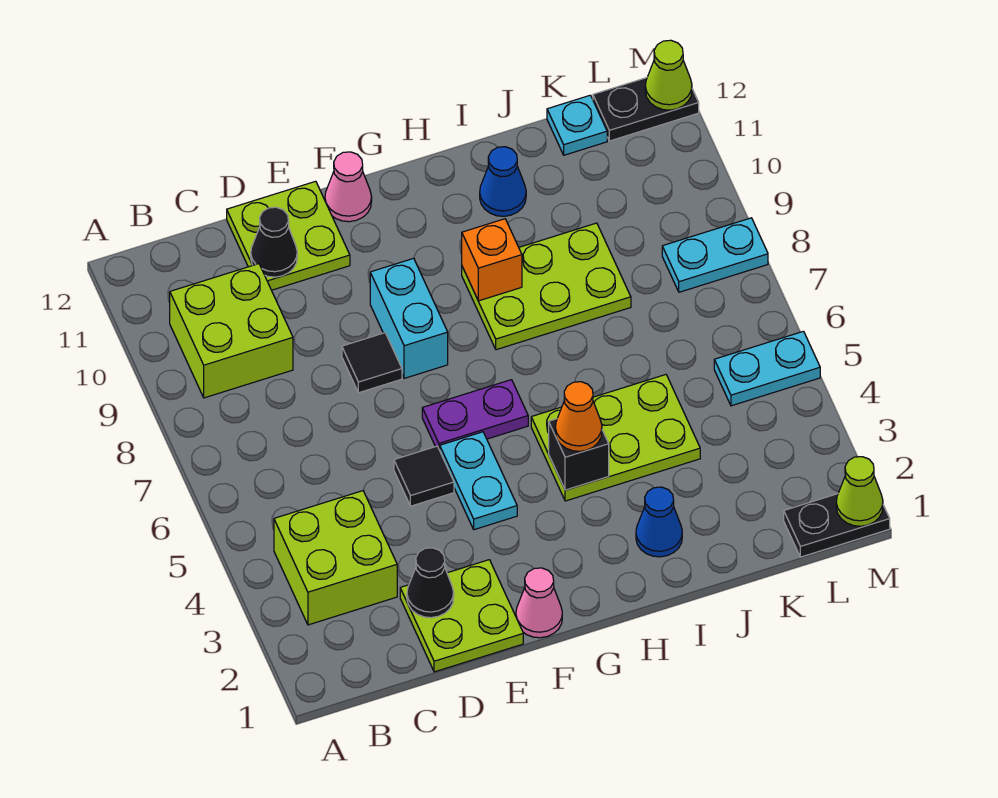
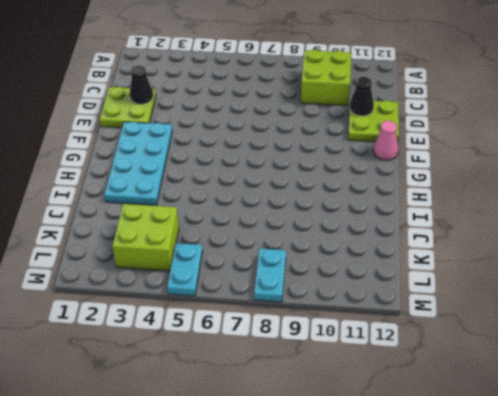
cyan plate F2:I3 level 1 -> blue cone I2 level 1
lime brick K3:L4 level 1 -> lime brick B3:C4 level 1
none -> black tile E5 level 1
none -> black tile E8 level 1
none -> pink cone F1 level 1

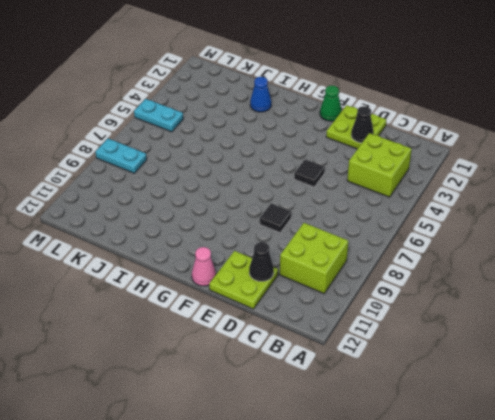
green cone F1 level 1 -> pink cone F1 level 1
none -> cyan plate F4:F5 level 1
none -> purple plate F6:G6 level 1
none -> cyan brick F8:F9 level 1

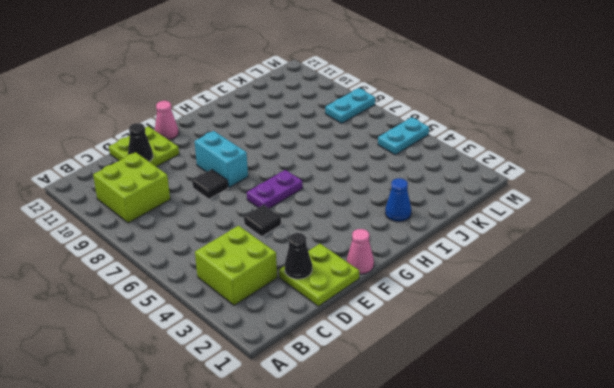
none -> cyan plate F4:F5 level 1
none -> lime plate H4:J5 level 1
none -> lime plate H8:J9 level 1

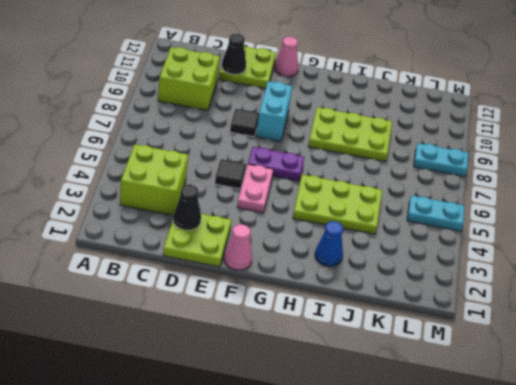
pink plate F4:F5 level 1 -> cyan plate F4:F5 level 1
none -> blue cone I11 level 1
none -> cyan plate K12 level 1
none -> black plate L1:M1 level 1

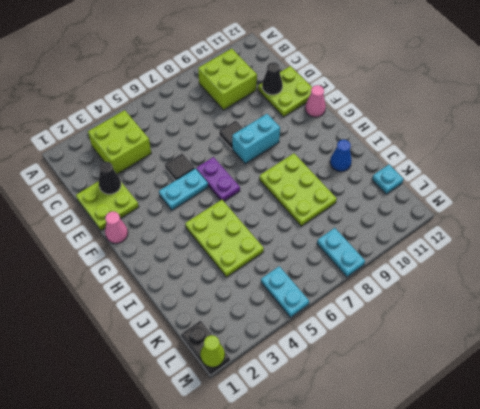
none -> blue cone I2 level 1
none -> black plate L12:M12 level 1
none -> black brick H4 level 2

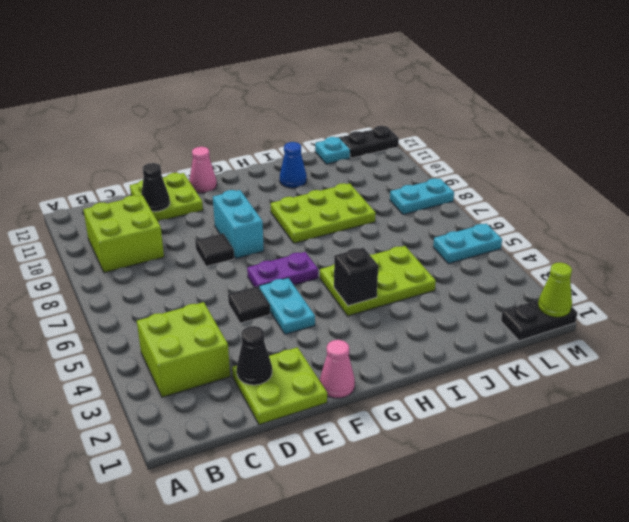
none -> blue cone I2 level 1
none -> orange brick H9 level 2
none -> lime cone M12 level 2

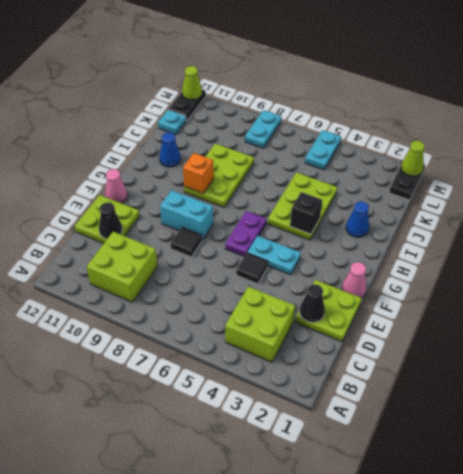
none -> orange cone H4 level 3

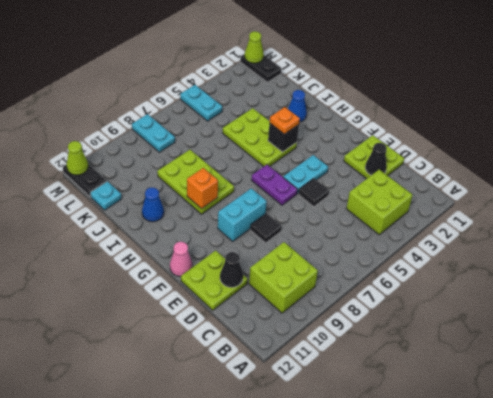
orange plate H4 level 3 -> orange cone H4 level 3
none -> pink cone F1 level 1

